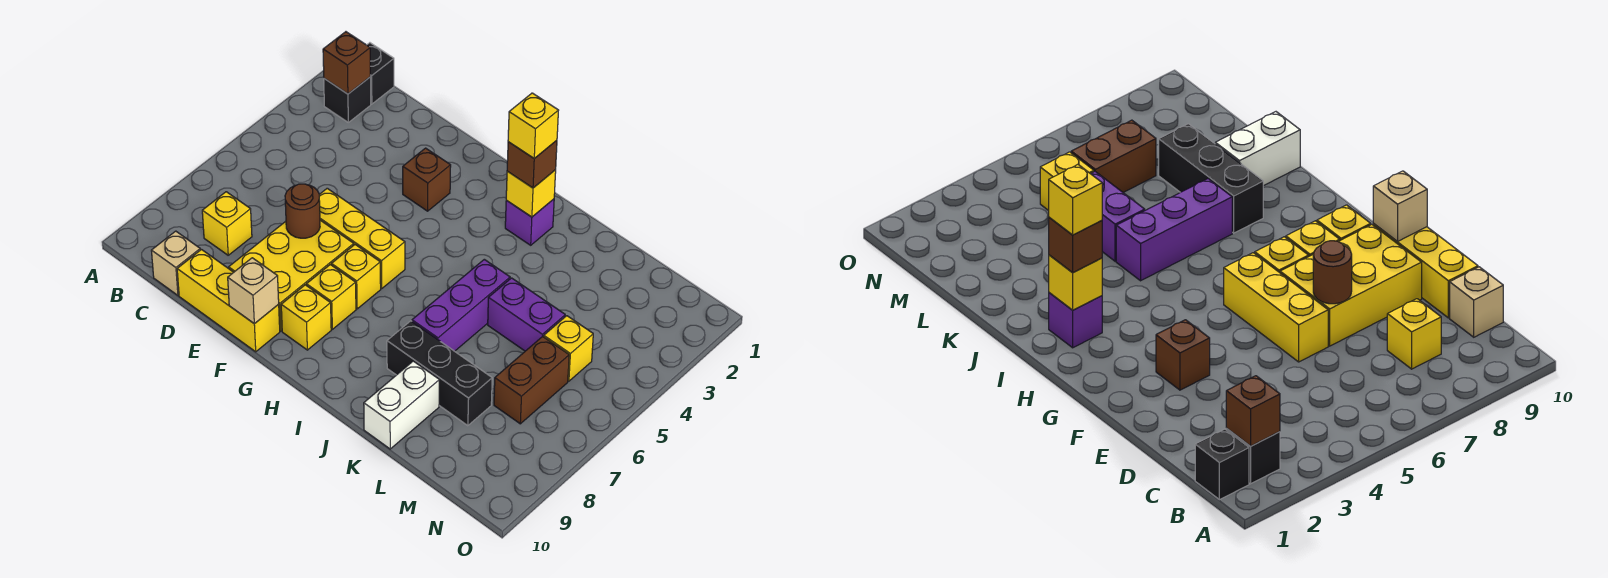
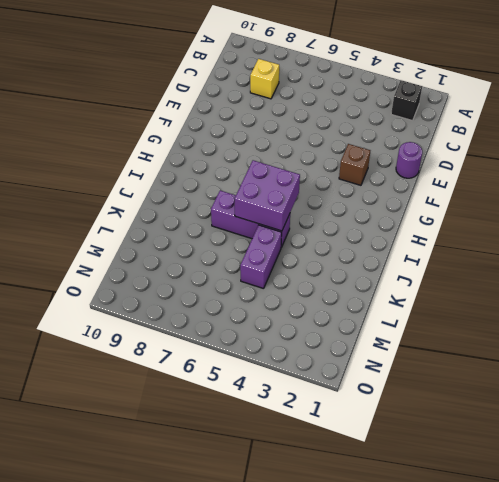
purple round brick E1 level 1 -> none
purple brick I5:J6 level 2 -> none
none -> black brick B1 level 1
none -> tan brick C10 level 1
none -> yellow brick D10:F10 level 1

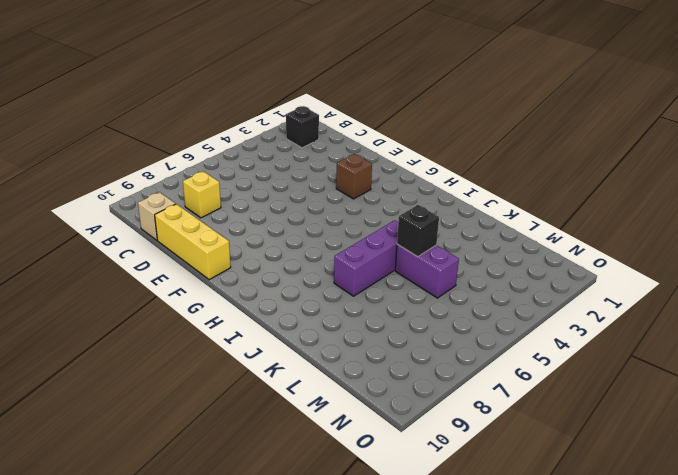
black brick K5 level 2 -> black brick B1 level 1
none -> yellow brick E6:G6 level 1
none -> yellow brick E7:F9 level 1
none -> yellow brick G7 level 1

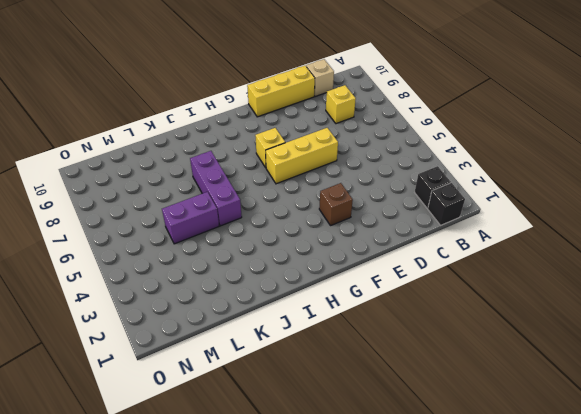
none -> yellow brick E7:F9 level 1
none -> yellow brick G8 level 1
none -> yellow brick G9 level 1

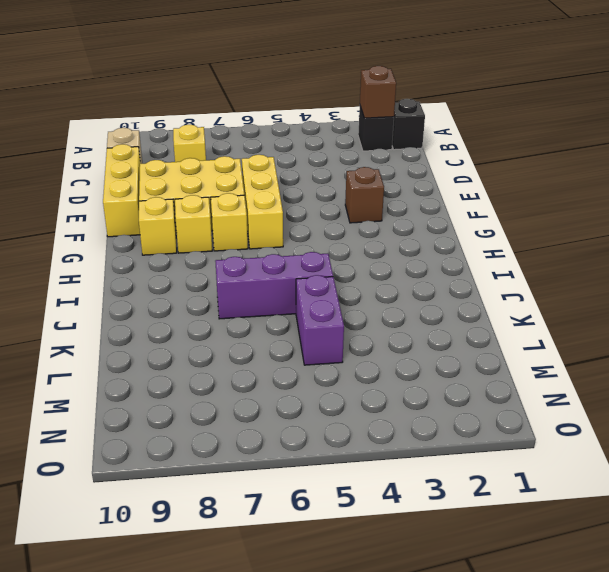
none -> purple brick I2 level 1
none -> black brick J8:L8 level 1
none -> white brick K9:K10 level 1

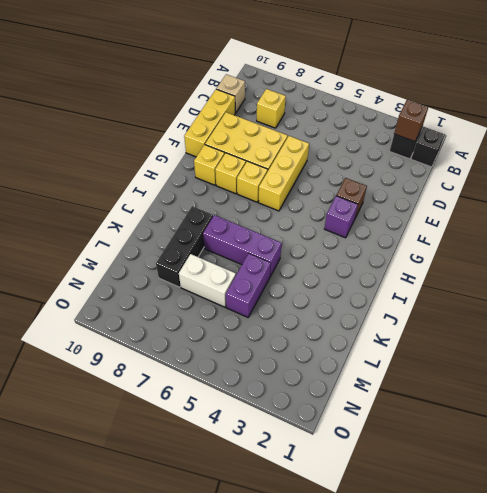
purple brick G3 level 1 -> purple brick I2 level 1
white brick L6:L7 level 1 -> white brick K9:K10 level 1
none -> yellow brick M5 level 1
none -> brown brick M6:M7 level 1
none -> brown round brick E7 level 2

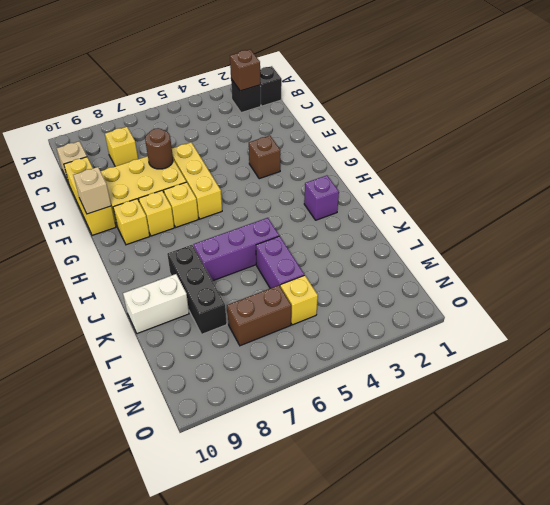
none -> yellow brick I2 level 2
none -> brown brick I2 level 3
none -> yellow brick I2 level 4

